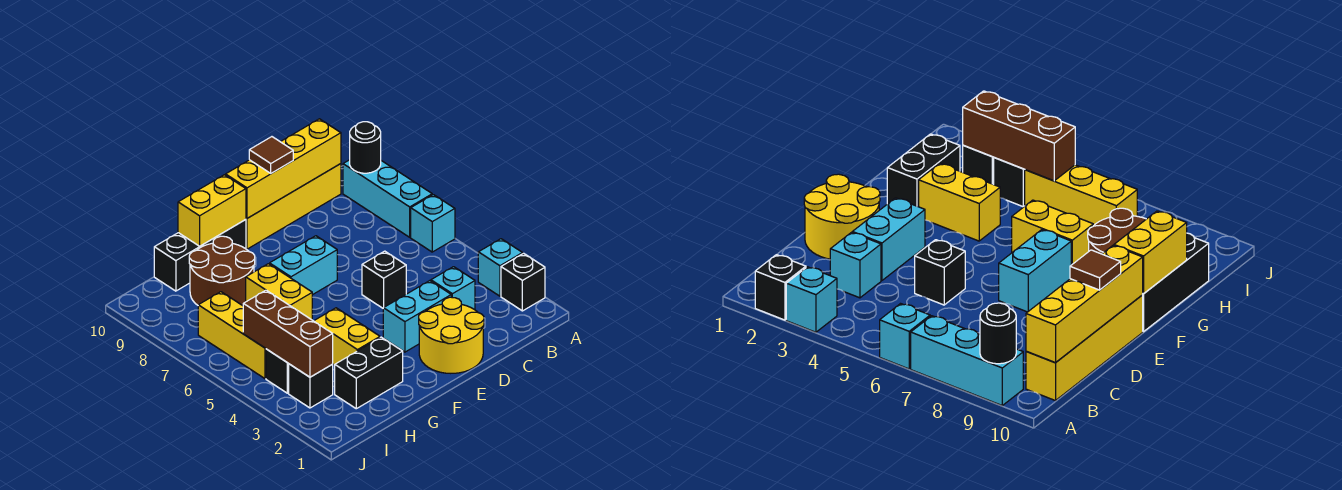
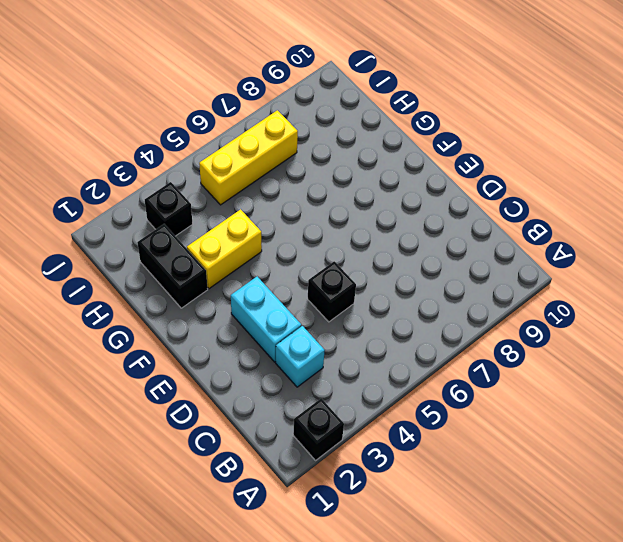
none -> cyan brick A3 level 1
none -> cyan brick A6 level 1
none -> cyan brick A7:A9 level 1

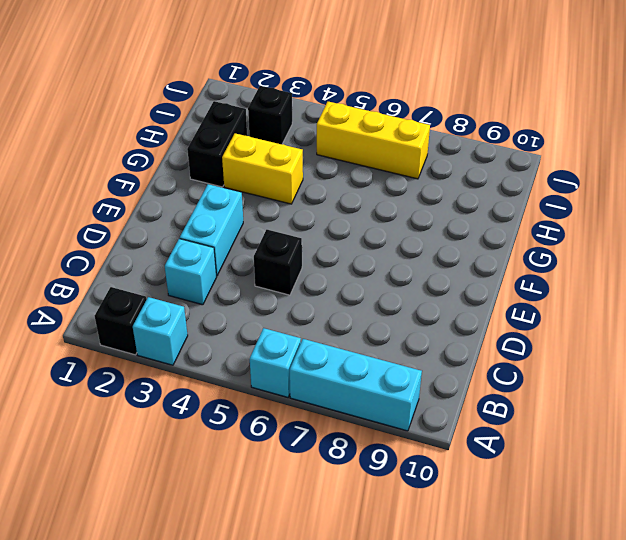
none -> yellow brick B10:E10 level 1
none -> yellow round brick D1:E2 level 1
none -> cyan brick E7:F7 level 1

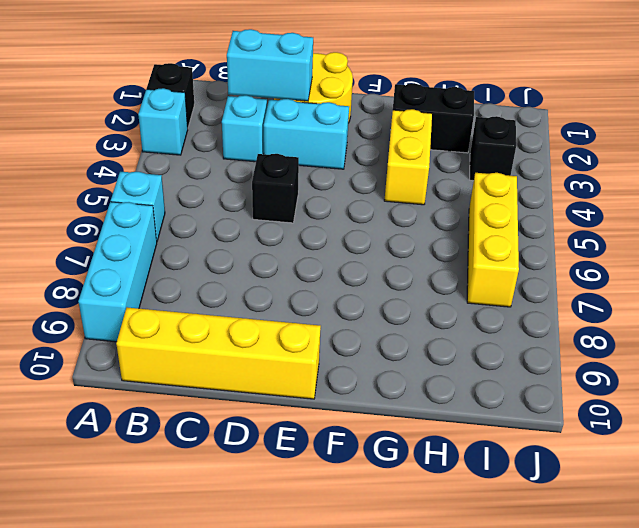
cyan brick C2:D2 level 2 -> cyan brick E7:F7 level 1
none -> black brick F10:H10 level 1
none -> yellow brick G6:G7 level 1
none -> brown round brick G8:H9 level 1

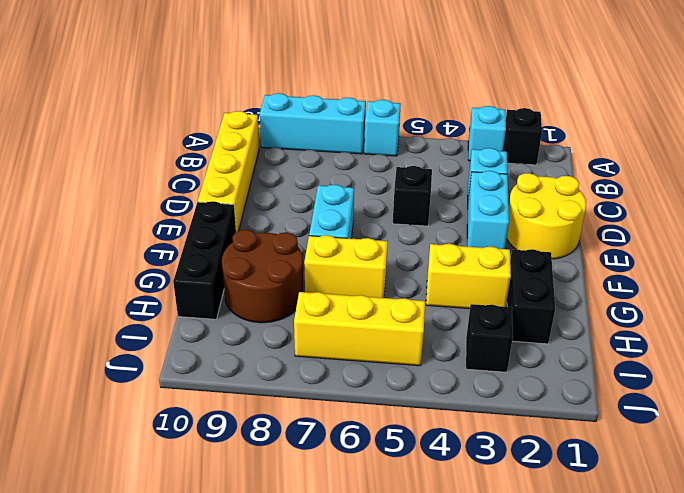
none -> black brick I4 level 1
none -> black round brick A9 level 2
none -> yellow brick B10:E10 level 2

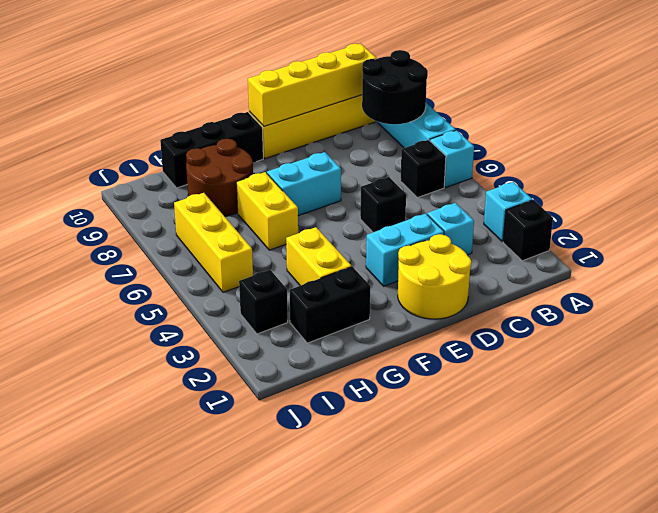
black round brick A8:B9 level 2 -> black round brick A9 level 2
black brick B6 level 1 -> black brick I4 level 1
none -> yellow brick F10:G10 level 2
none -> brown brick I3:I5 level 2
none -> brown tile D10 level 3

